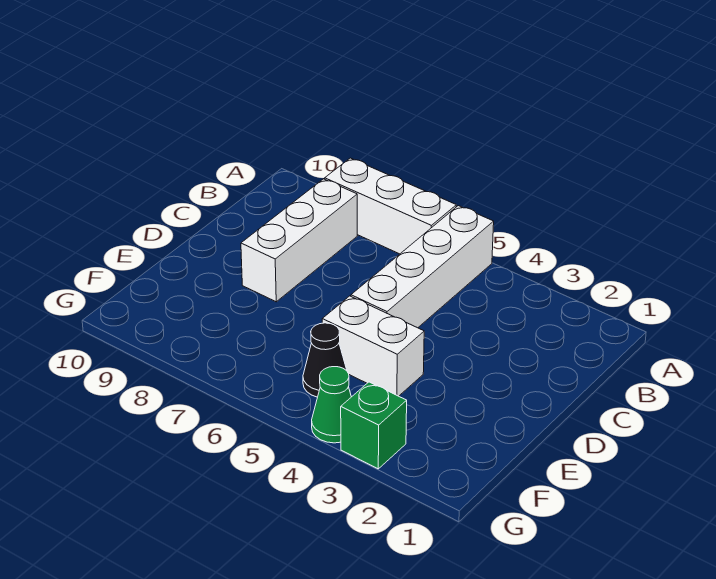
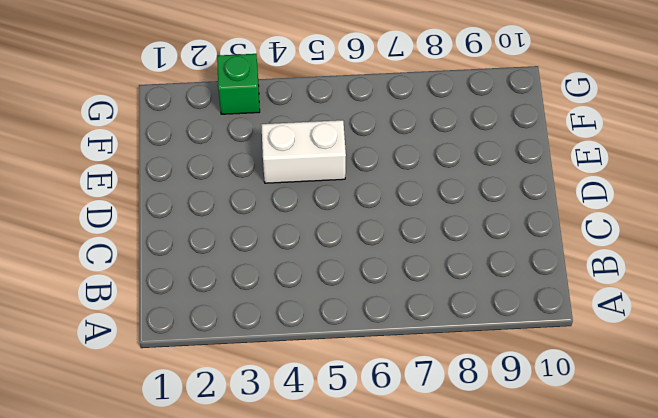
none -> white brick A5:D5 level 1
none -> white brick A6:A8 level 1

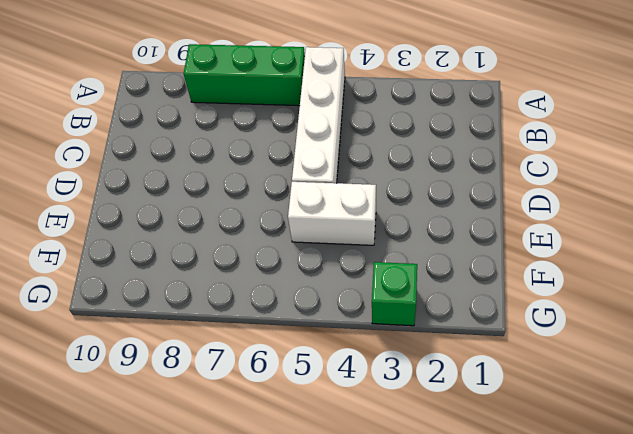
green brick A6:A8 level 1 -> white brick A6:A8 level 1
none -> white brick B8:D8 level 1
none -> black cone F5 level 1

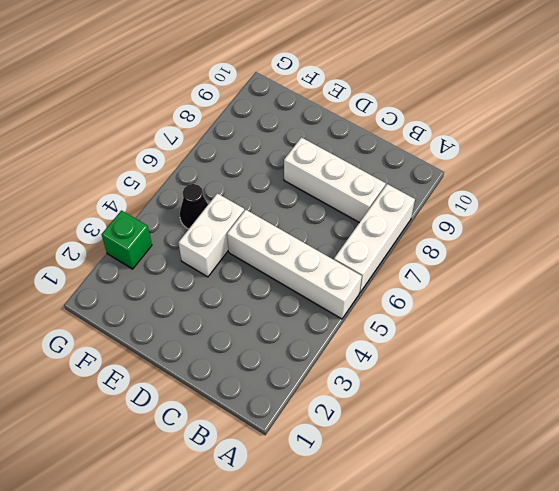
none -> green cone G4 level 1

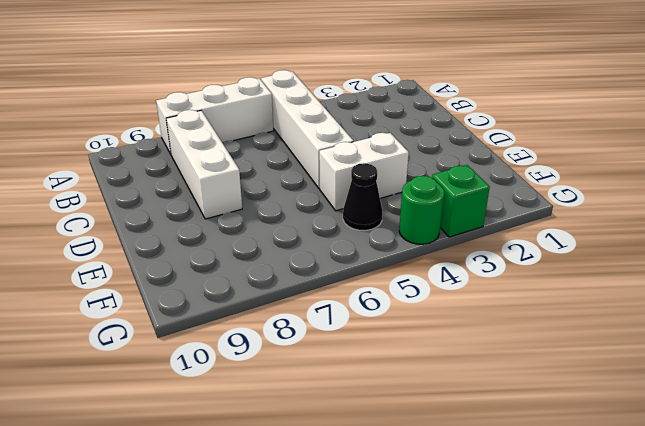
green round brick G4 level 1 -> green cone G4 level 1

